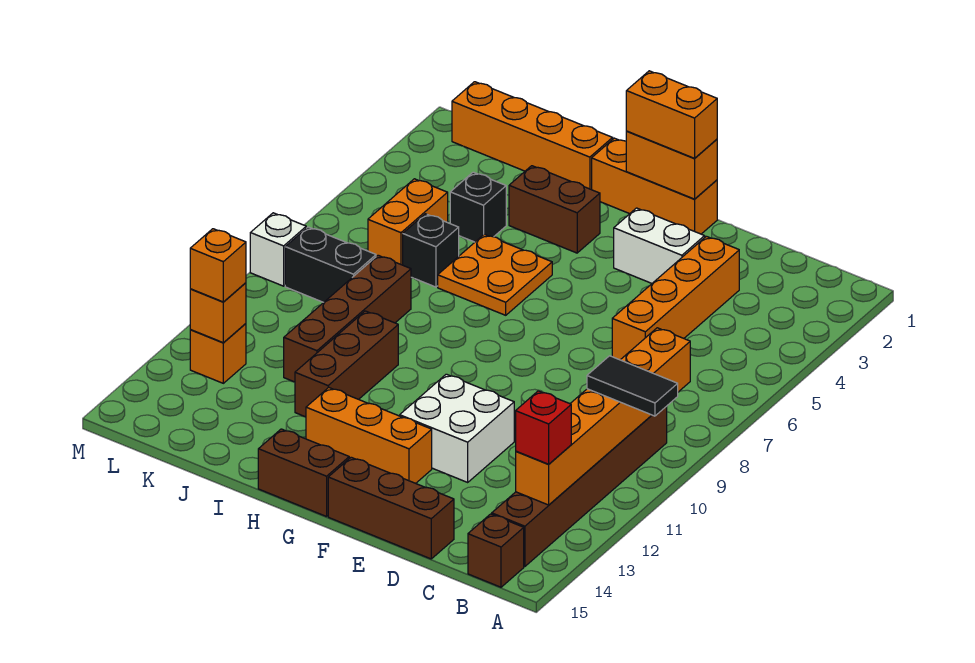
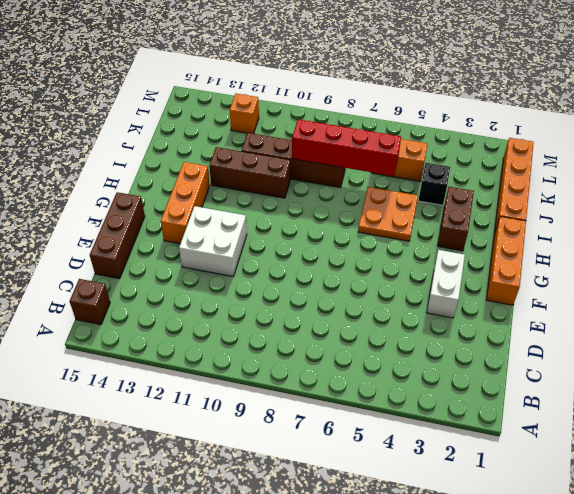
red brick J6:J9 level 2 -> none
none -> brown brick B9:B14 level 1
none -> orange brick D3:D6 level 1
none -> brown brick G15:H15 level 1

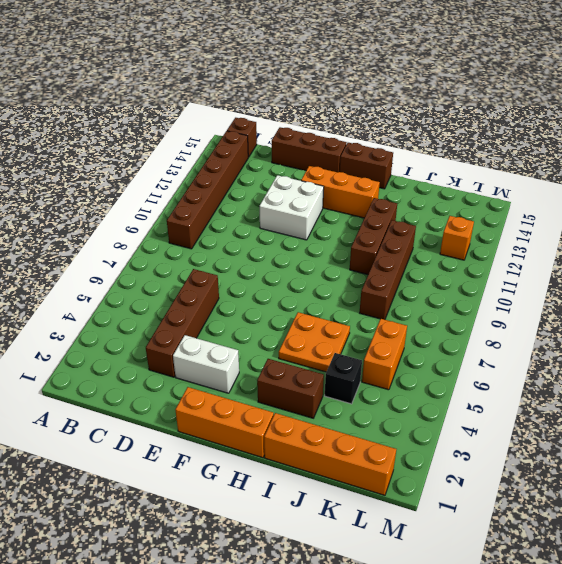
brown brick D3:D6 level 1 -> orange brick D3:D6 level 1
none -> black brick J6 level 1
none -> black brick K8:L8 level 1
none -> white brick M8 level 1

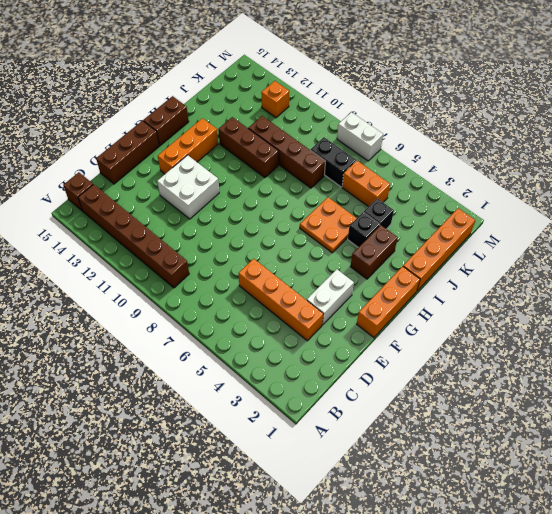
black brick I4 level 1 -> black brick J6 level 1
black brick K7:K8 level 1 -> black brick K8:L8 level 1
white brick M7:M8 level 1 -> white brick M8 level 1
none -> orange brick B8:B13 level 2
none -> orange brick F1:G1 level 2
none -> orange brick L12 level 2

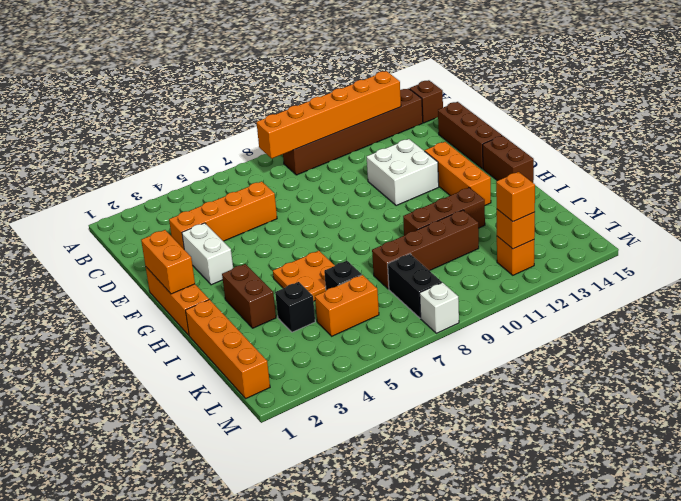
none -> black tile A10:B10 level 3
none -> red brick B13 level 3
none -> orange brick F1:G1 level 3

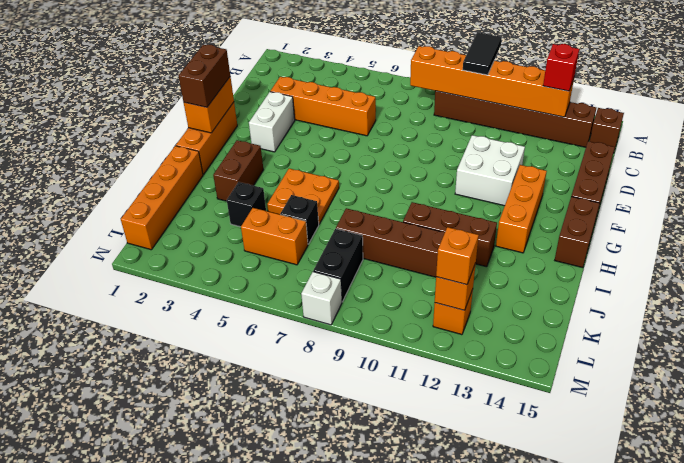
brown brick F1:G1 level 3 -> orange brick F1:G1 level 3

